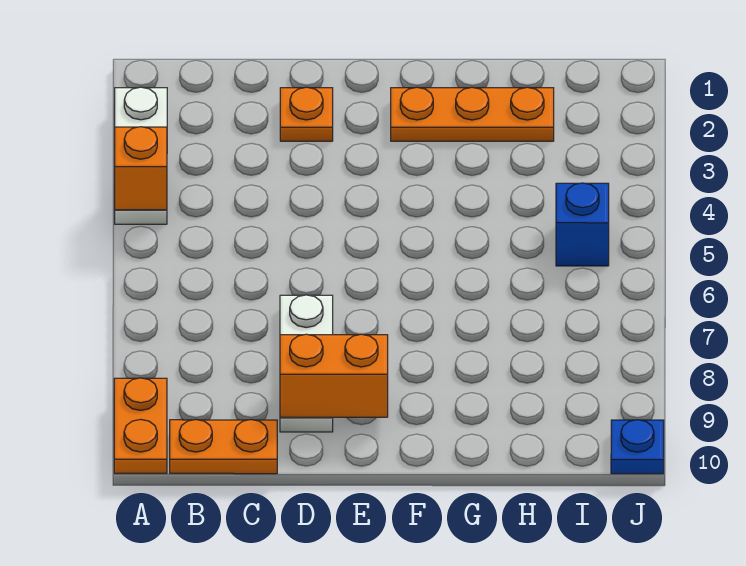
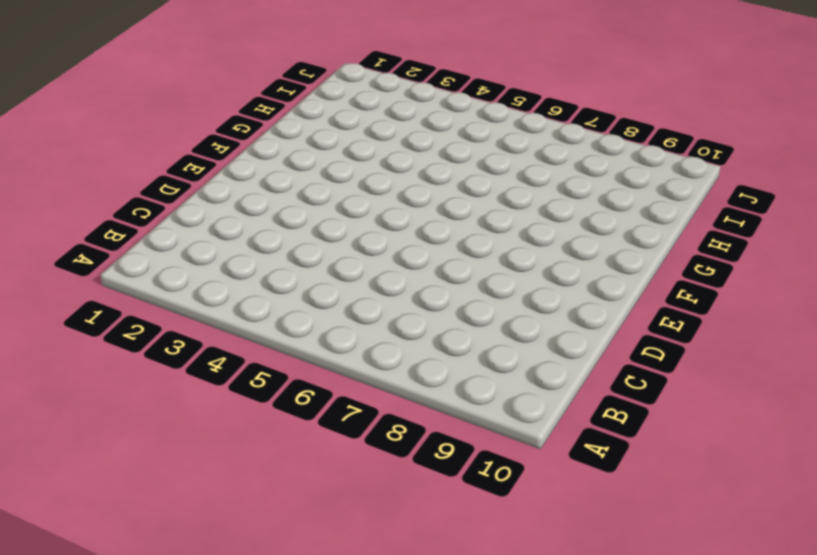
none -> white plate A2:A4 level 1
none -> orange plate A9:A10 level 1

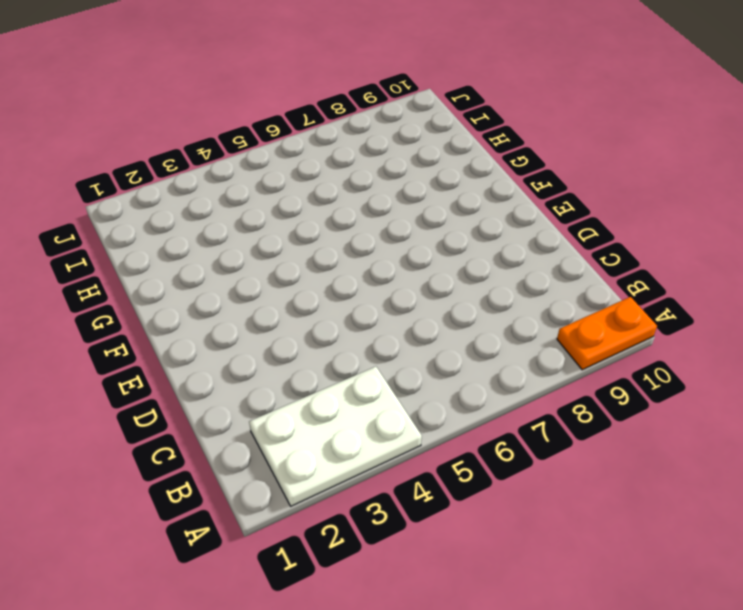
white plate A2:B4 level 1 -> white plate A2:A4 level 1
none -> orange plate B10:C10 level 1
none -> orange plate D2 level 1

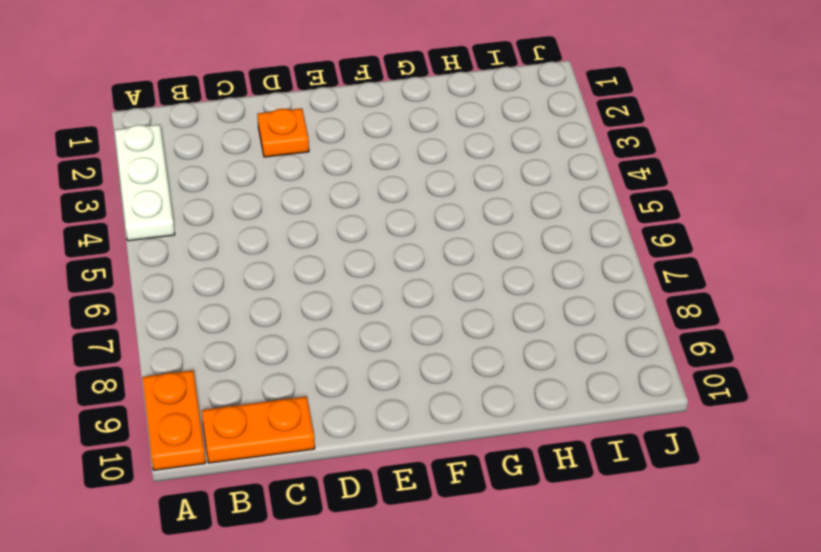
none -> white plate D7:D9 level 1
none -> orange plate F2:H2 level 1

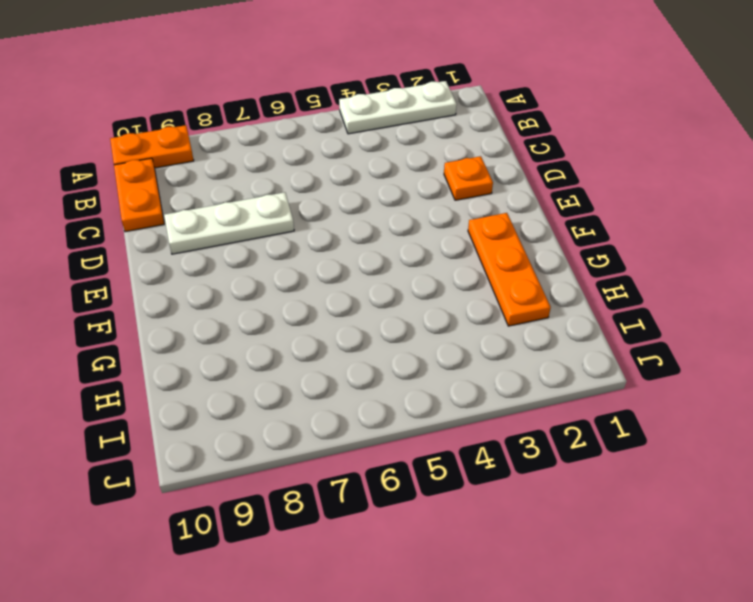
none -> blue brick I5 level 1
none -> blue plate J10 level 1

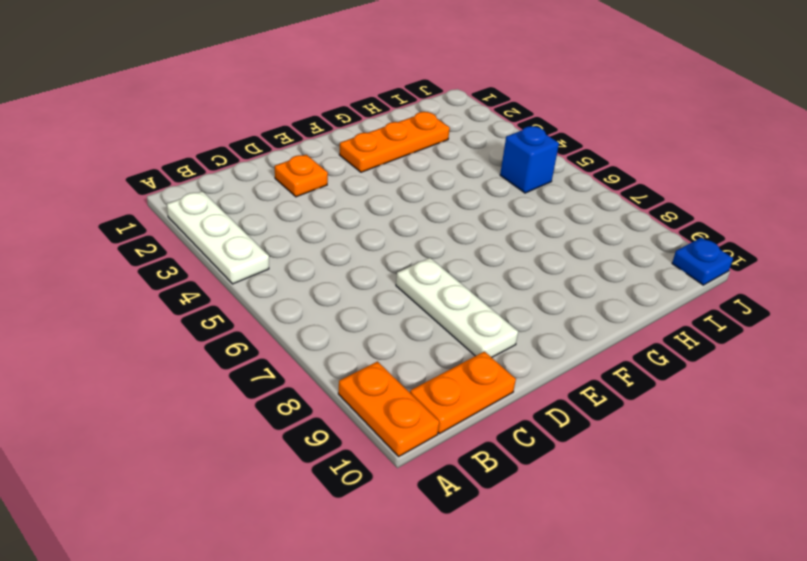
none -> orange brick A4 level 2
none -> orange brick D9:E9 level 2

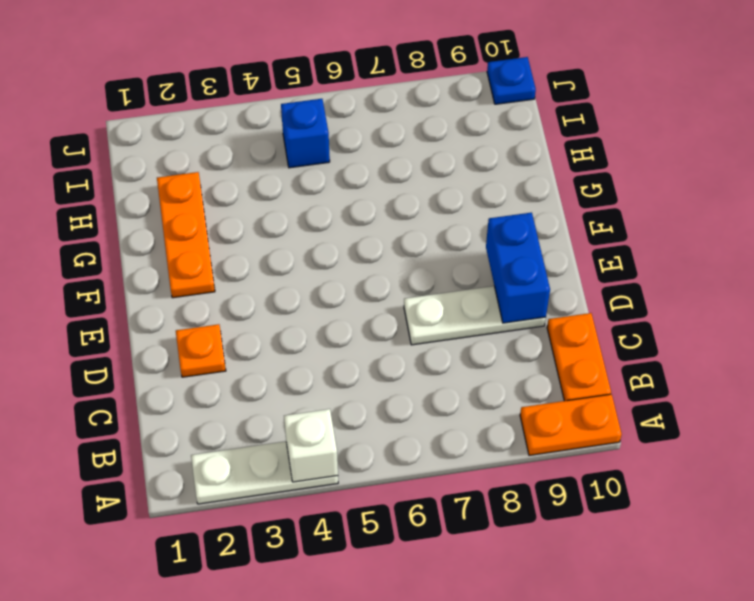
white brick A4 level 2 -> orange brick A4 level 2
blue brick D9:E9 level 2 -> orange brick D9:E9 level 2

